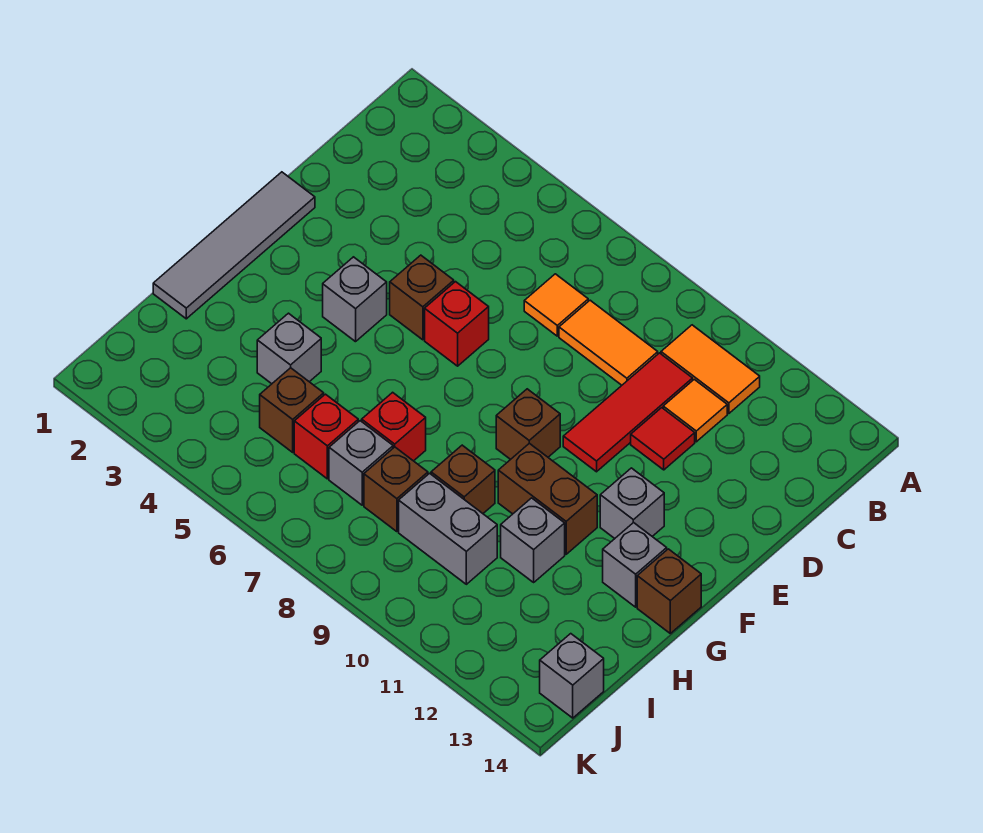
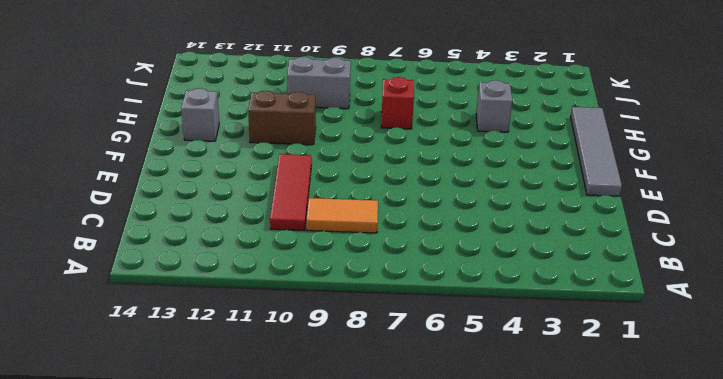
none -> orange tile B10:B11 level 1
none -> orange tile C7 level 1
none -> orange tile C11 level 1

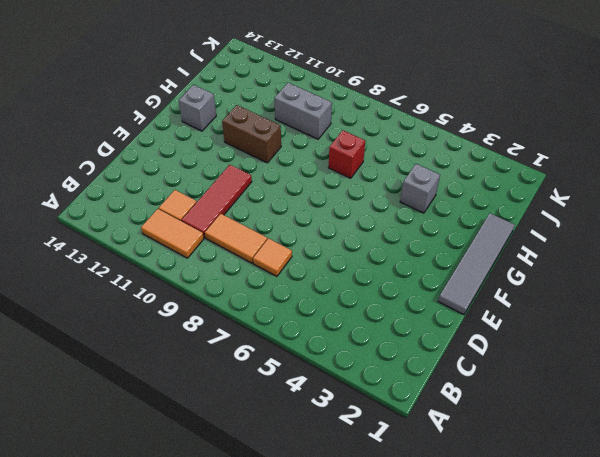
none -> red tile D11 level 1
none -> brown brick E5 level 1
none -> red brick E6 level 1

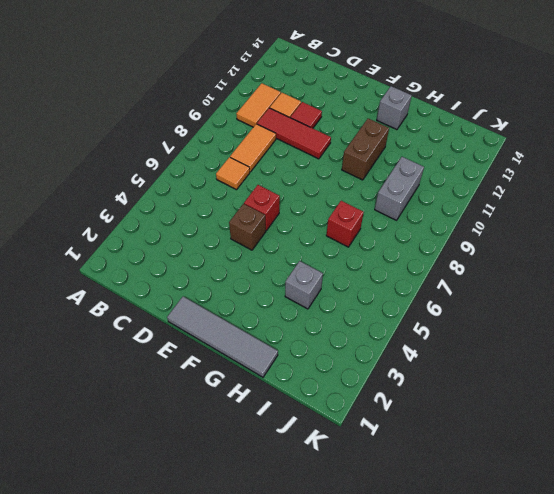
none -> grey brick F4 level 1
none -> brown brick F9 level 1
none -> grey brick F12 level 1

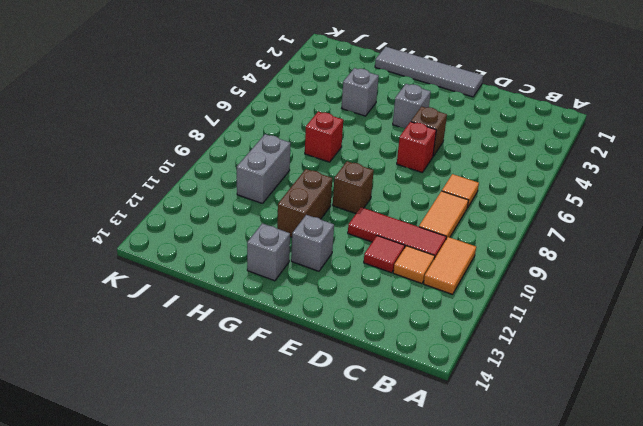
none -> brown brick G14 level 1
none -> brown brick H9 level 1
none -> grey brick H11 level 1

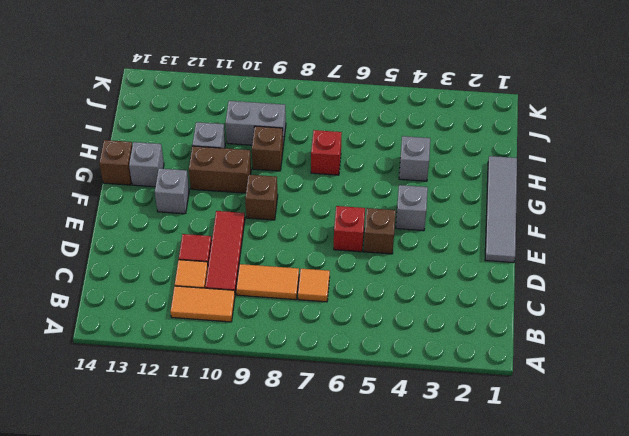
none -> brown brick I5 level 1
none -> red brick I6 level 1
none -> grey brick I7 level 1

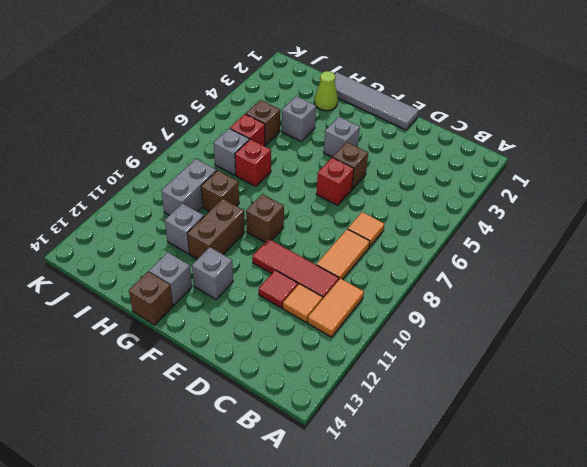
lime cone H2 level 1 -> none
none -> brown brick I8 level 1
none -> grey brick J14 level 1

